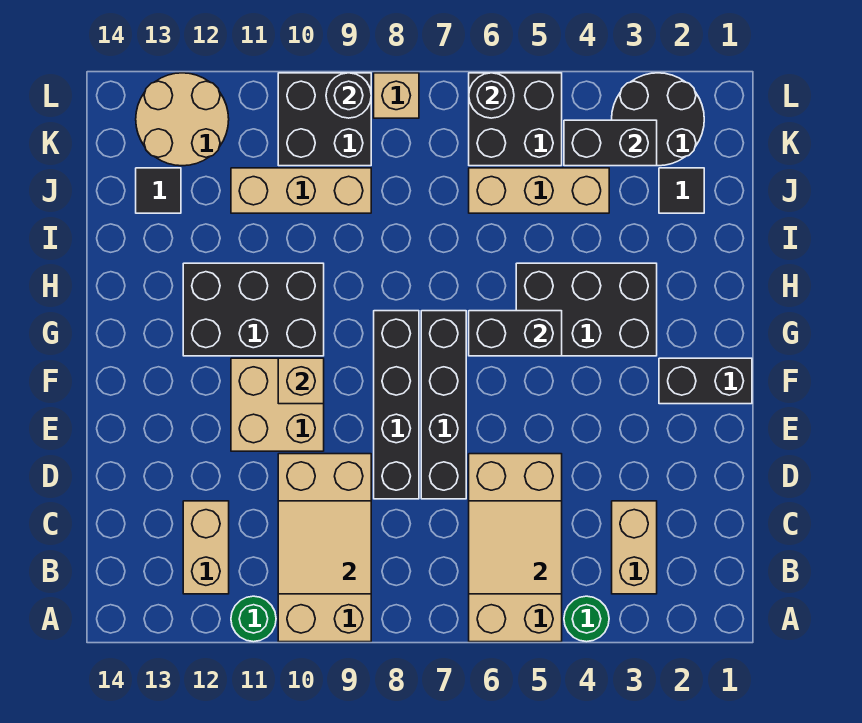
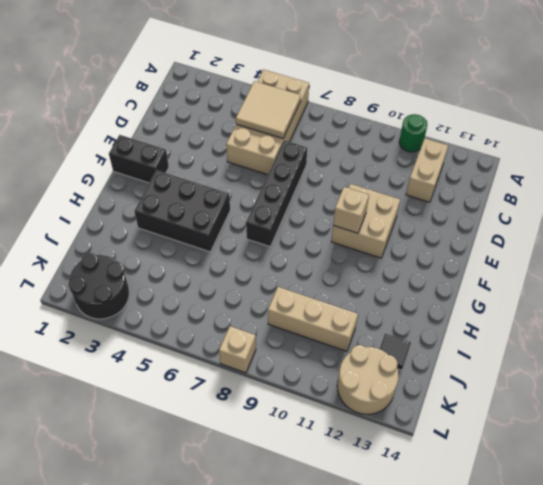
none -> green round brick A4 level 1
none -> tan brick A9:D10 level 1
none -> tan brick B3:C3 level 1

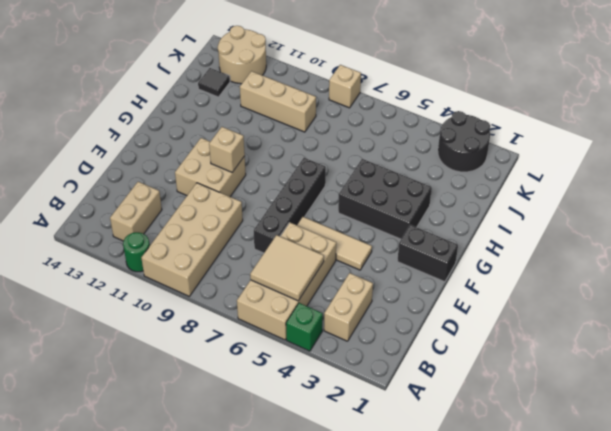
green brick A4 level 1 -> green round brick A4 level 1
tan tile E4:E6 level 1 -> none
none -> black brick D8:G8 level 1
none -> black brick G10:H12 level 1
none -> black tile J2 level 1

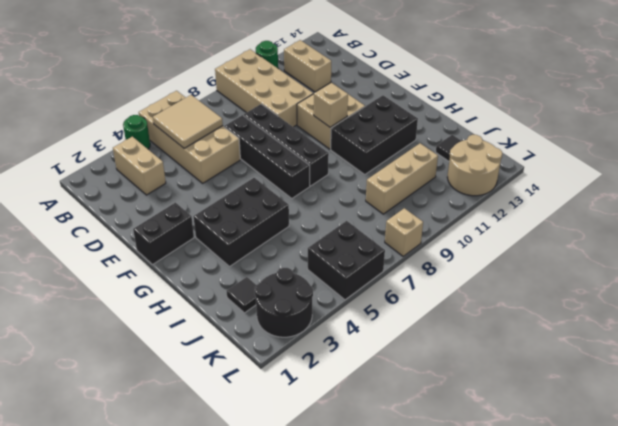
none -> tan brick J4:J6 level 1
none -> black brick K9:L10 level 1
none -> tan tile B9:C10 level 2

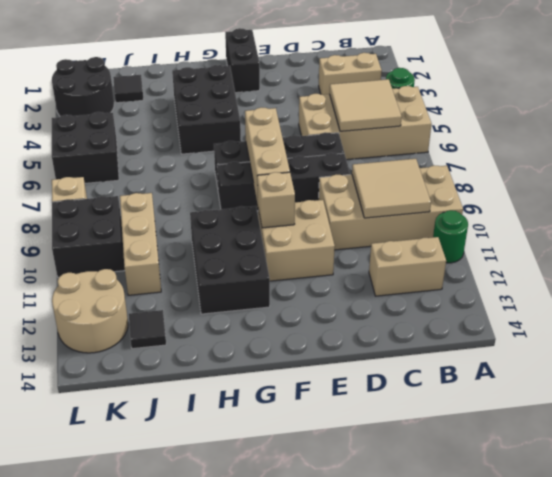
tan brick F7:F9 level 2 -> tan brick J4:J6 level 1
none -> black brick G5:G6 level 2
none -> black brick K3:K4 level 2
none -> black round brick L6 level 2

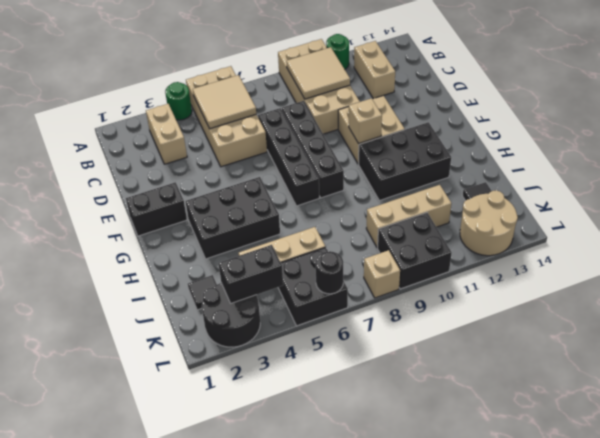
none -> black brick G5:G6 level 2
none -> black round brick L9 level 2

